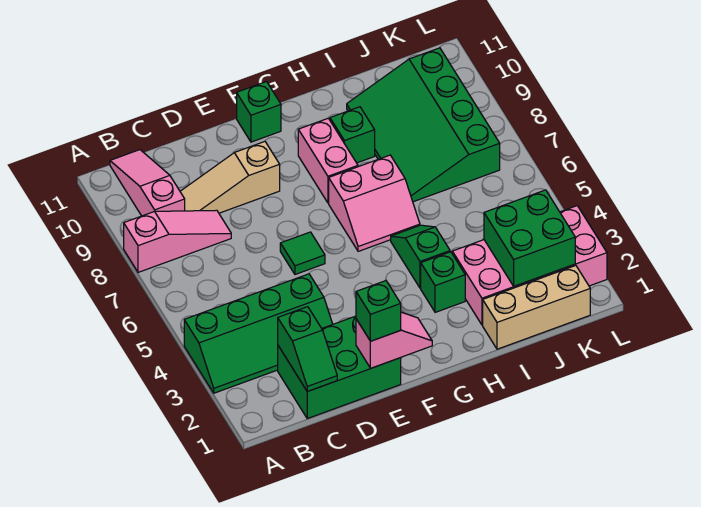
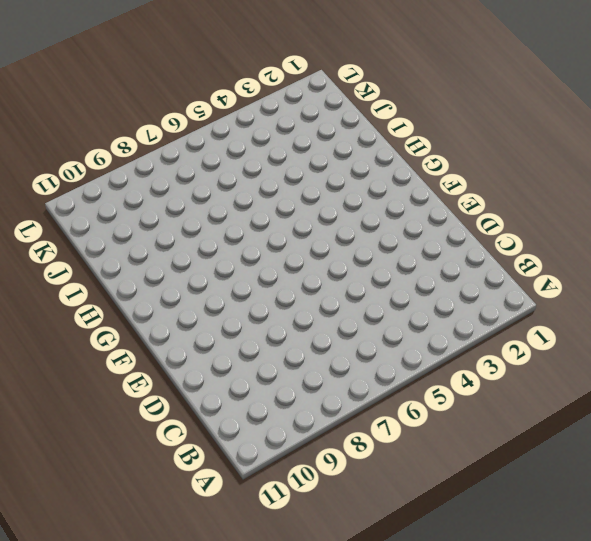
none -> green slope A3:D4 level 1 top 4
none -> pink slope A8:C8 level 1 top A
none -> pink slope B9:B11 level 1 top 9

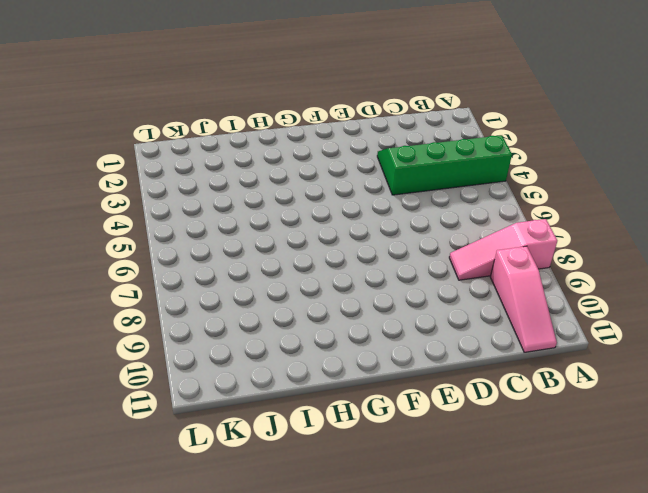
none -> green brick C1:E2 level 1
none -> tan slope C9:E9 level 1 top E
none -> green tile E6 level 1

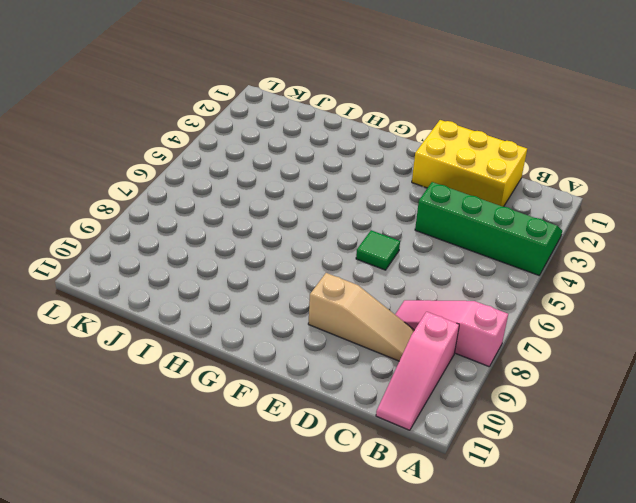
yellow brick C1:E2 level 1 -> green brick C1:E2 level 1
none -> green brick F11 level 1
none -> pink slope G6:H7 level 1 top 7
none -> pink brick G8:G9 level 1

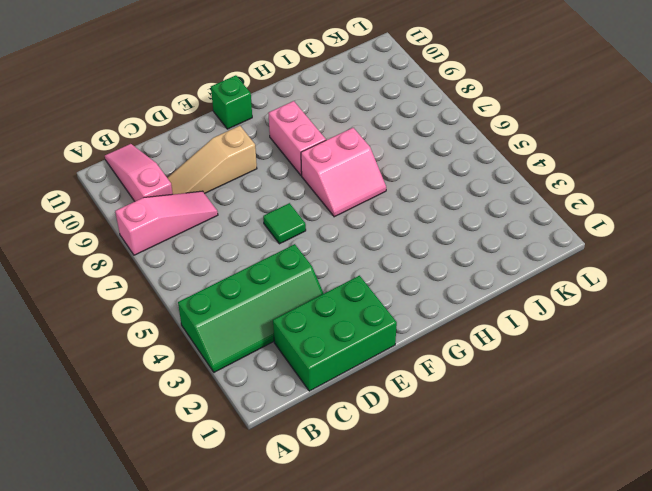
none -> green brick H3 level 1
none -> green slope H4:H5 level 1 top 4
none -> green brick H9 level 1

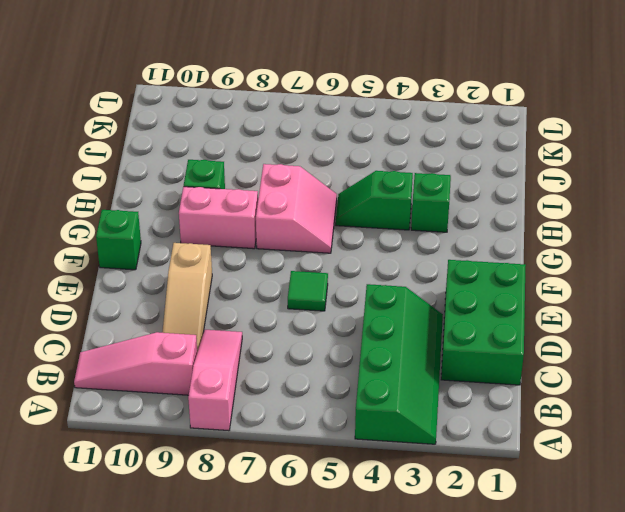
none -> tan brick I1:K1 level 1
none -> pink brick I2:L3 level 1
none -> green slope I7:K10 level 1 top K

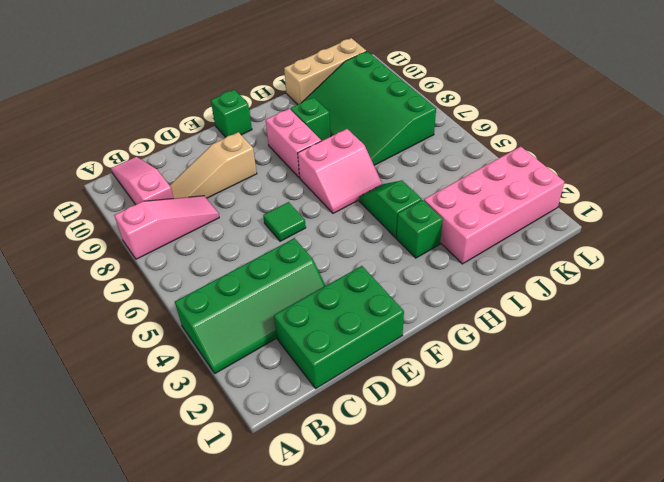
tan brick I11:K11 level 1 -> tan brick I1:K1 level 1
none -> green slope C1:C2 level 2 top 2
none -> pink slope E1:F1 level 2 top E
none -> green brick J2:K3 level 2

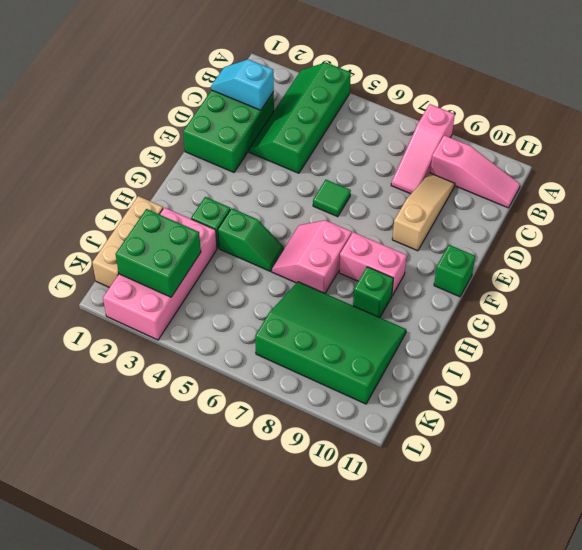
cyan slope C1:C2 level 2 top 2 -> green slope C1:C2 level 2 top 2
none -> pink slope E1:F1 level 2 top E
none -> green brick E1 level 3

